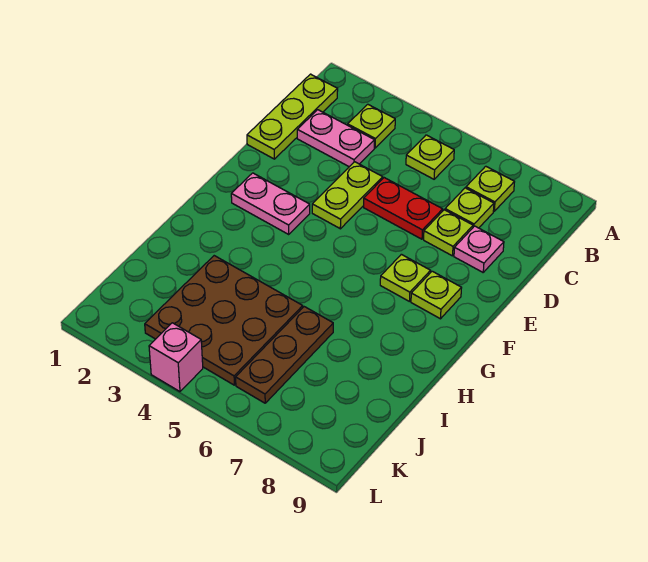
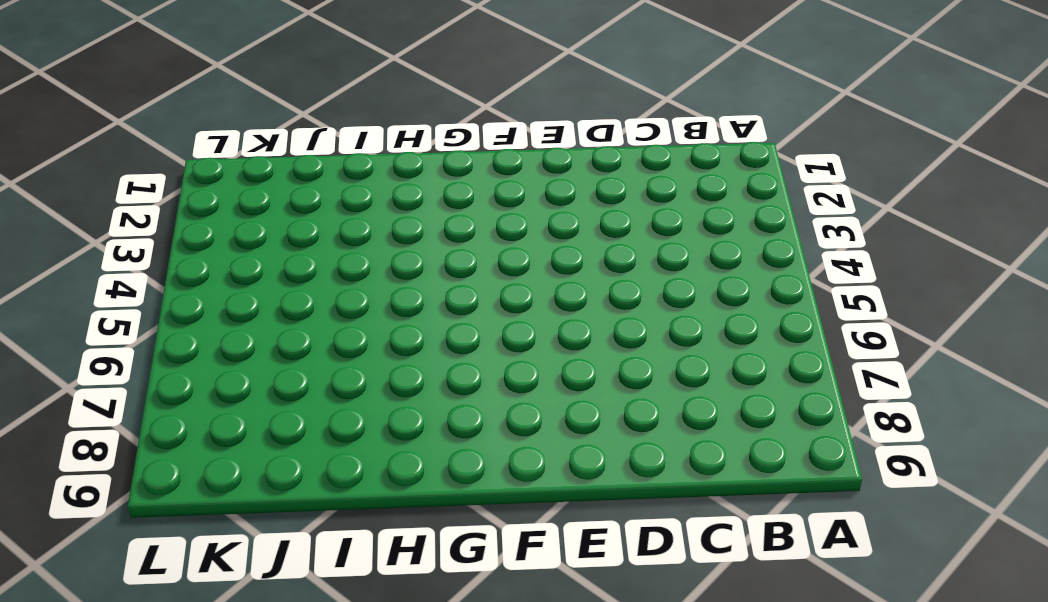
none -> lime plate B1:D1 level 1
none -> lime plate B3 level 1
none -> lime plate B5 level 1

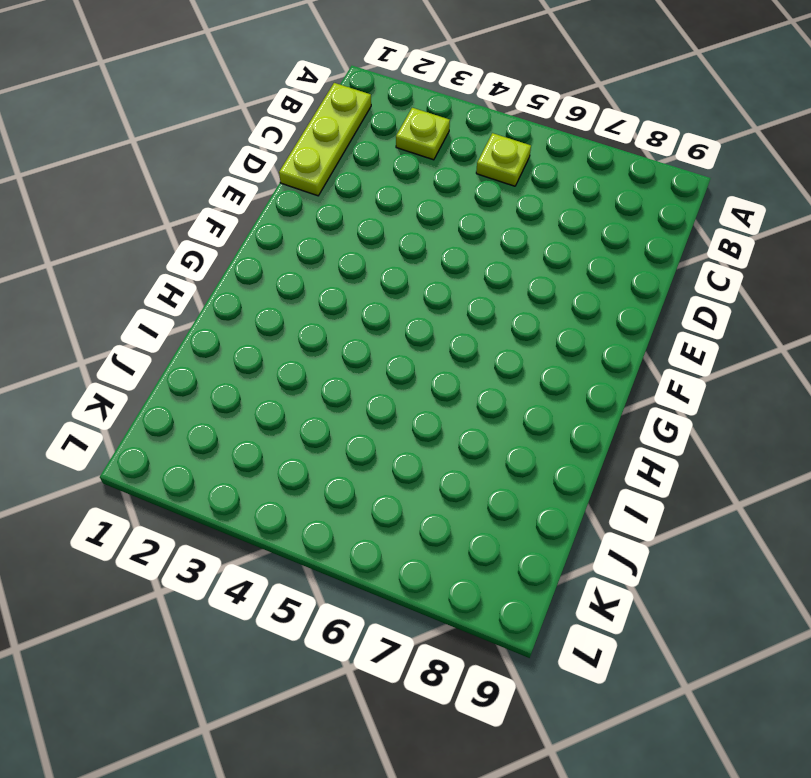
none -> lime plate B7 level 1
none -> pink plate C2:C3 level 1
none -> lime plate C7 level 1

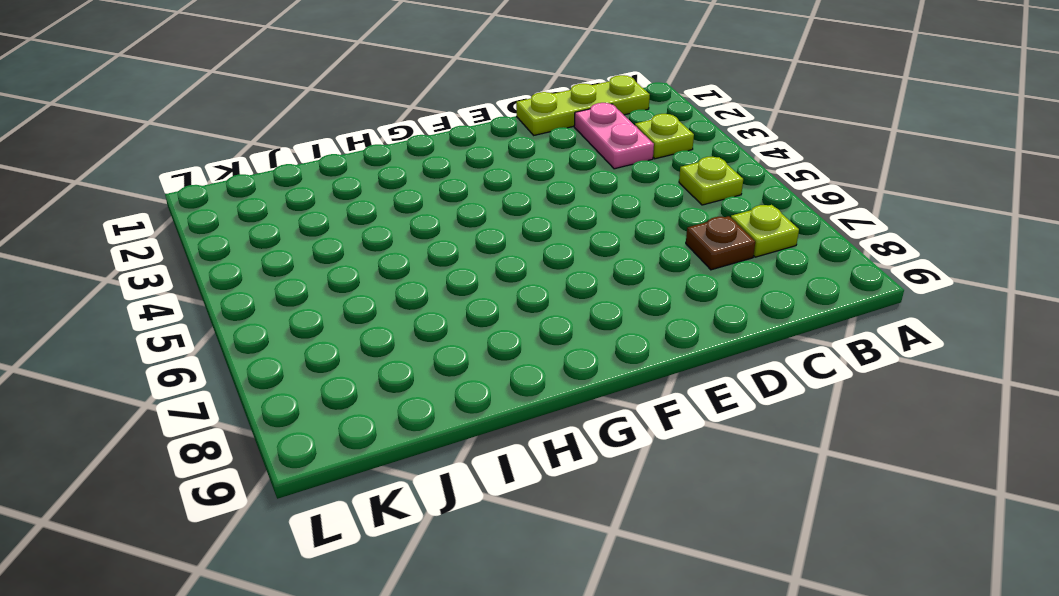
brown plate C7 level 1 -> lime plate C7 level 1
none -> lime plate D4:E4 level 1
none -> red plate D5:D6 level 1
none -> lime plate D7 level 1

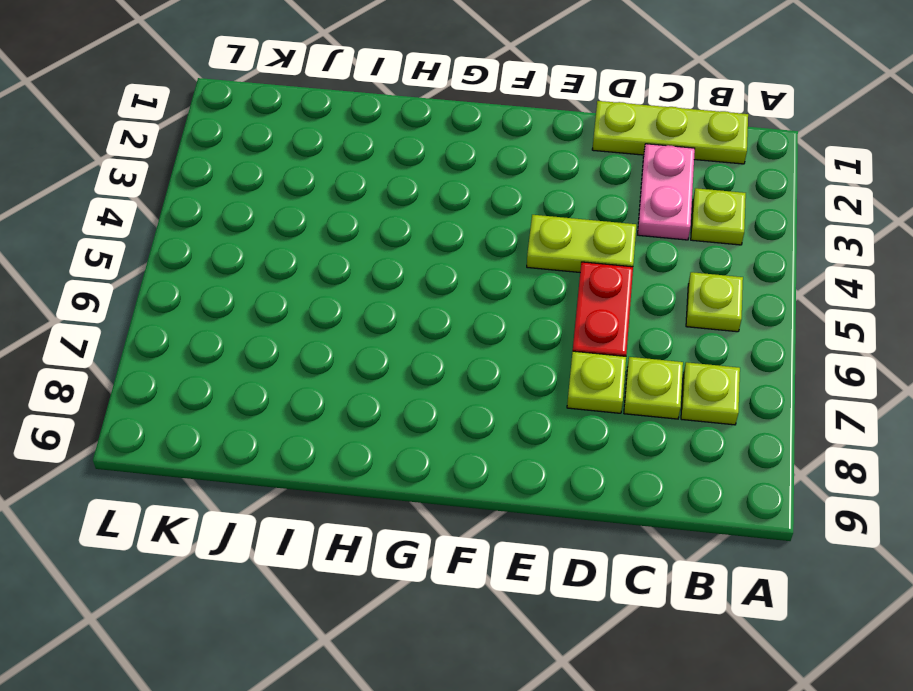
none -> pink plate D8 level 1
none -> pink plate F2:F3 level 1
none -> lime plate F7 level 1

